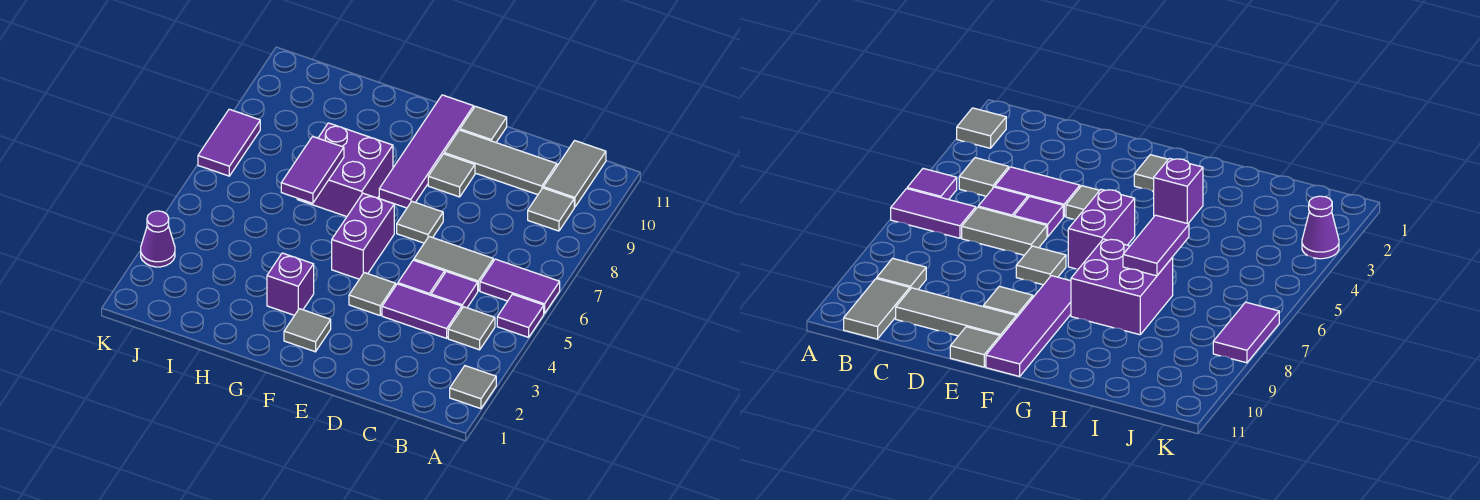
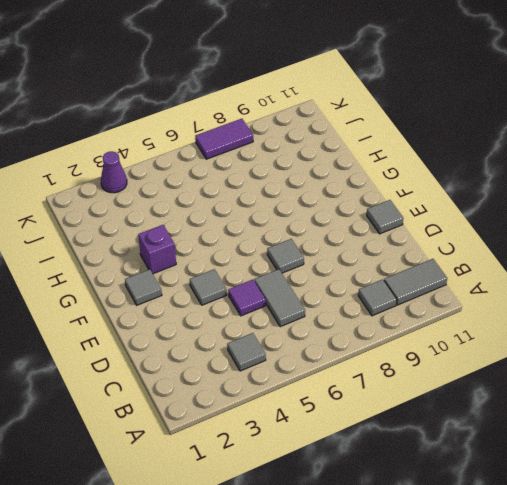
none -> grey tile A2 level 1
none -> purple tile A5 level 1
none -> purple tile A6:B6 level 1

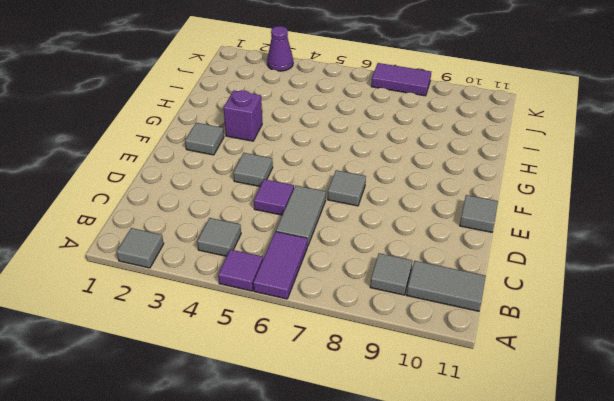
none -> purple tile C4:D4 level 1
none -> purple tile C5 level 1
none -> grey tile C10:E10 level 1

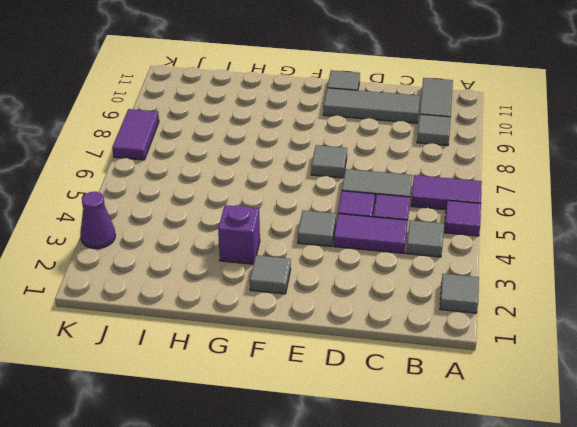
none -> grey tile E9 level 1
none -> purple brick F5:F6 level 1
none -> purple tile F8:F11 level 1

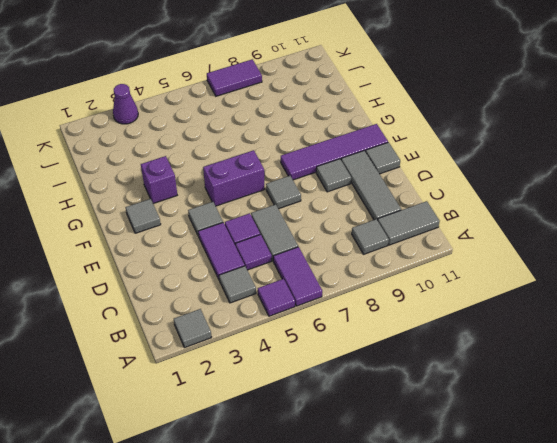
none -> purple brick G7:H8 level 1
none -> purple tile H6:H7 level 2

